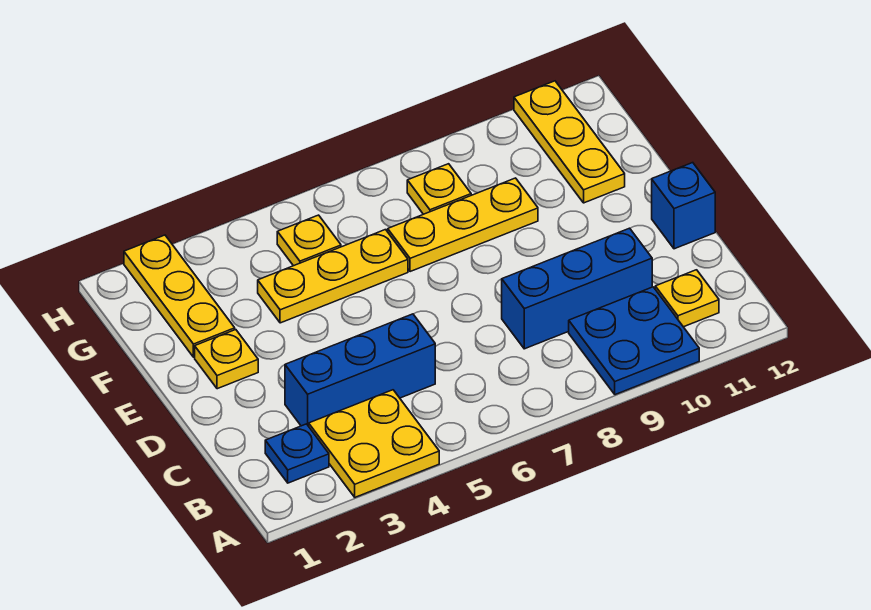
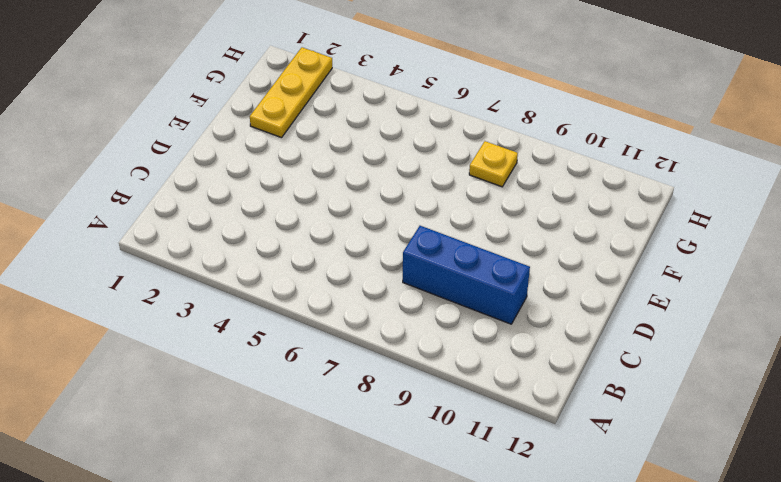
none -> yellow plate A3:B4 level 1
none -> blue plate A9:B10 level 1
none -> blue plate B2 level 1

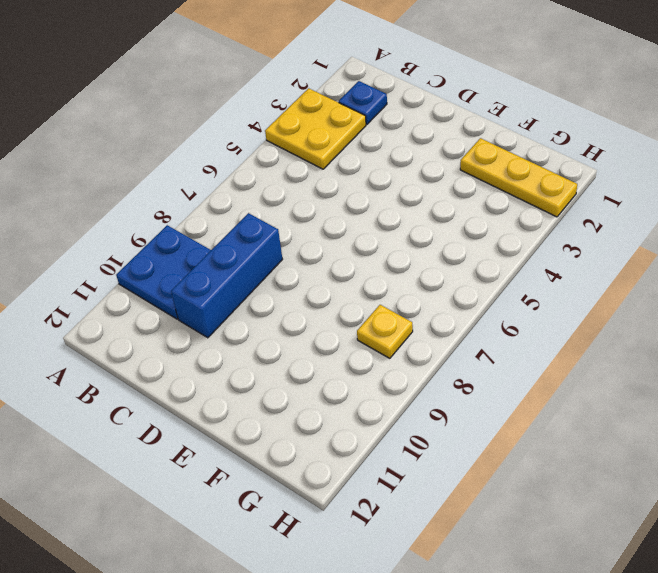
none -> yellow plate B11 level 1
none -> blue brick C3:C5 level 1
none -> blue brick D12 level 1

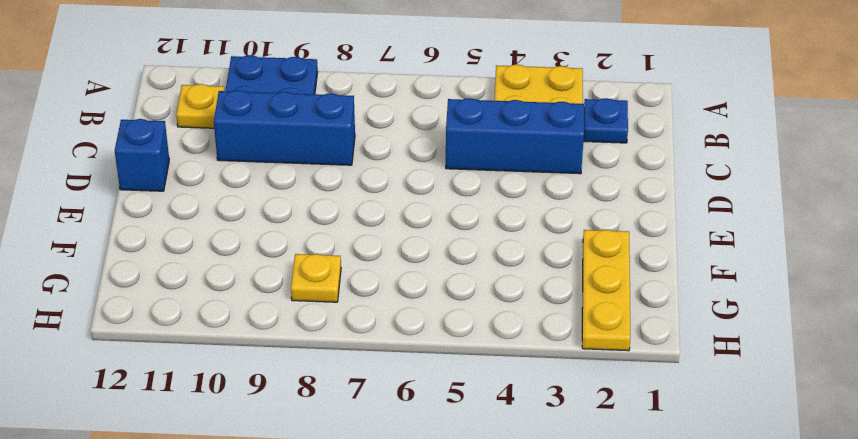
none -> yellow plate E2 level 1
none -> yellow plate F4:F6 level 1
none -> yellow plate F7:F9 level 1

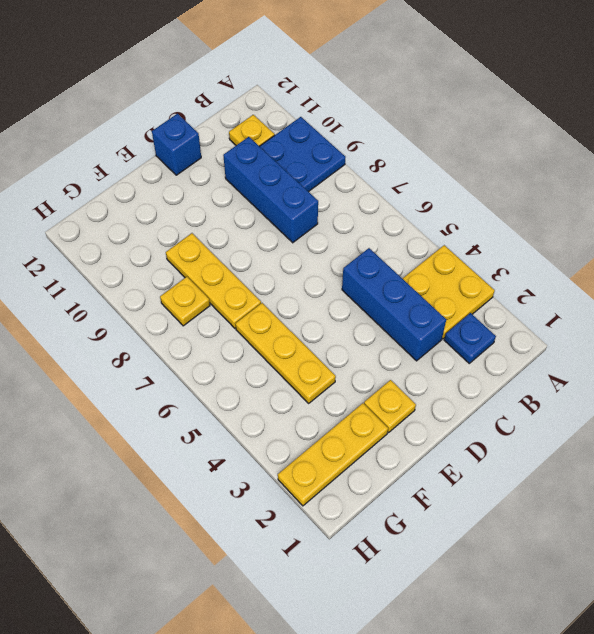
none -> yellow plate F11:H11 level 1
none -> yellow plate G5 level 1

